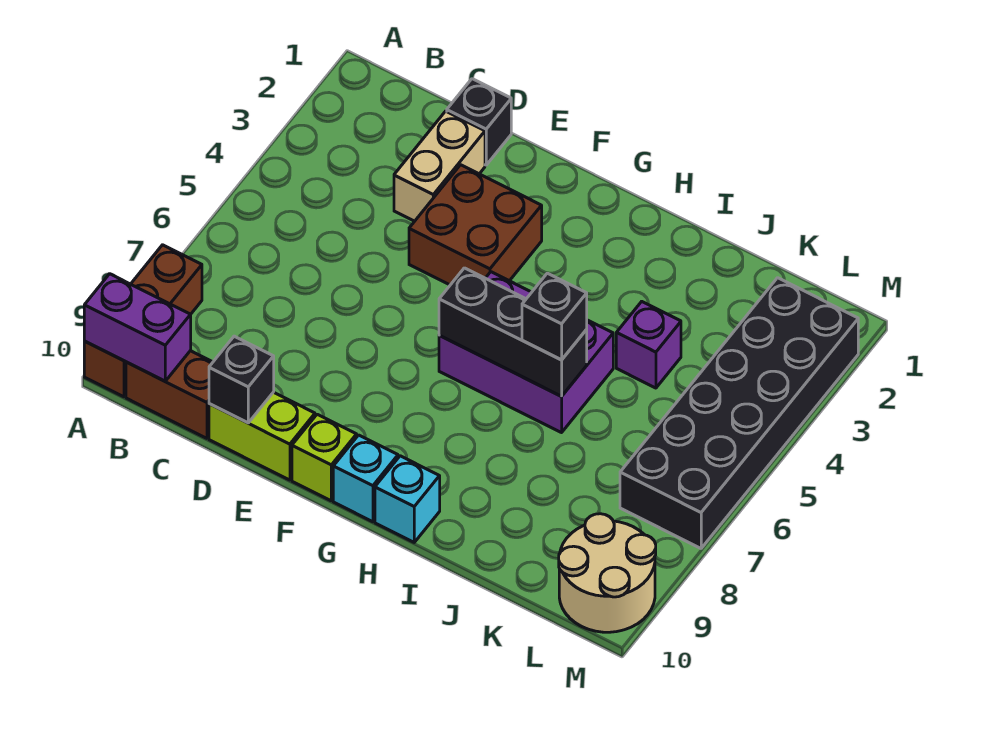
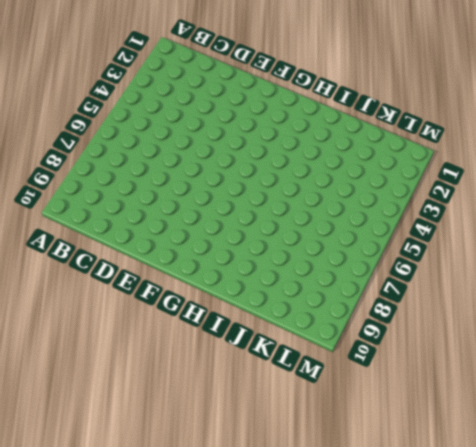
none -> brown brick A8:A10 level 1
none -> brown brick B10:C10 level 1
none -> black brick D1 level 1

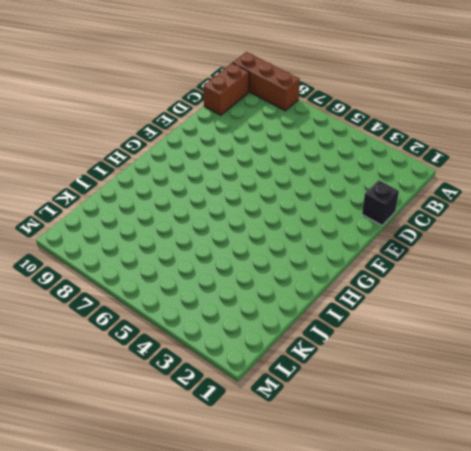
none -> tan brick D2:D3 level 1
none -> lime brick D10:E10 level 1
none -> brown brick E3:F4 level 1

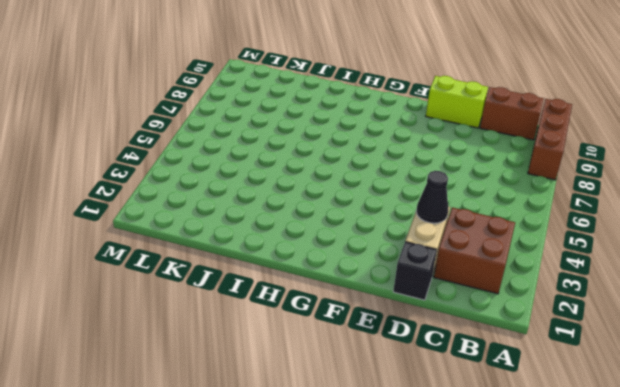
brown brick B2:C3 level 1 -> brown brick E3:F4 level 1
black cone D3 level 2 -> none
none -> lime brick F10 level 1
none -> purple brick G5:I6 level 1
none -> cyan brick G10 level 1

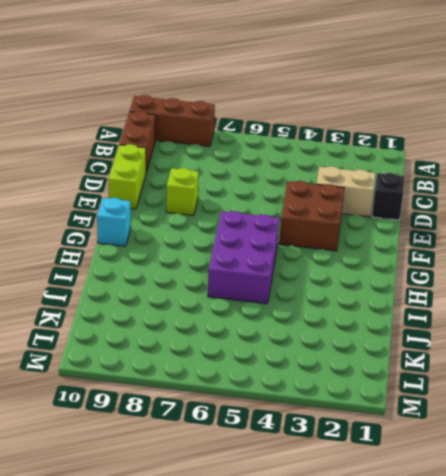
lime brick E8 level 1 -> lime brick F10 level 1
none -> cyan brick H10 level 1
none -> purple brick J4 level 1
none -> black brick L2:M7 level 1

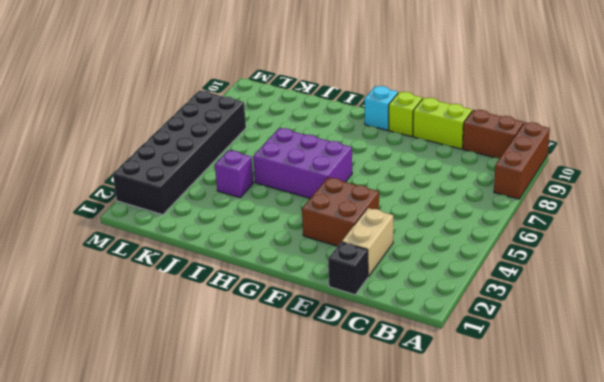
none -> cyan brick H10 level 1
none -> tan round brick L9:M10 level 1
none -> purple brick A10:B10 level 2

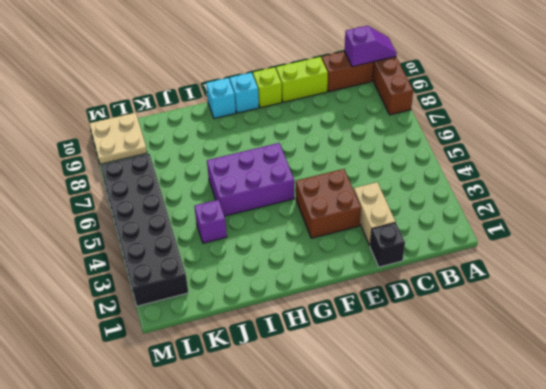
purple slope A10:B10 level 2 top B -> purple brick A10:B10 level 2
tan plate L9:M10 level 1 -> tan round brick L9:M10 level 1
none -> black brick D10 level 2
none -> black brick G6:I6 level 2
none -> black brick I6 level 3

